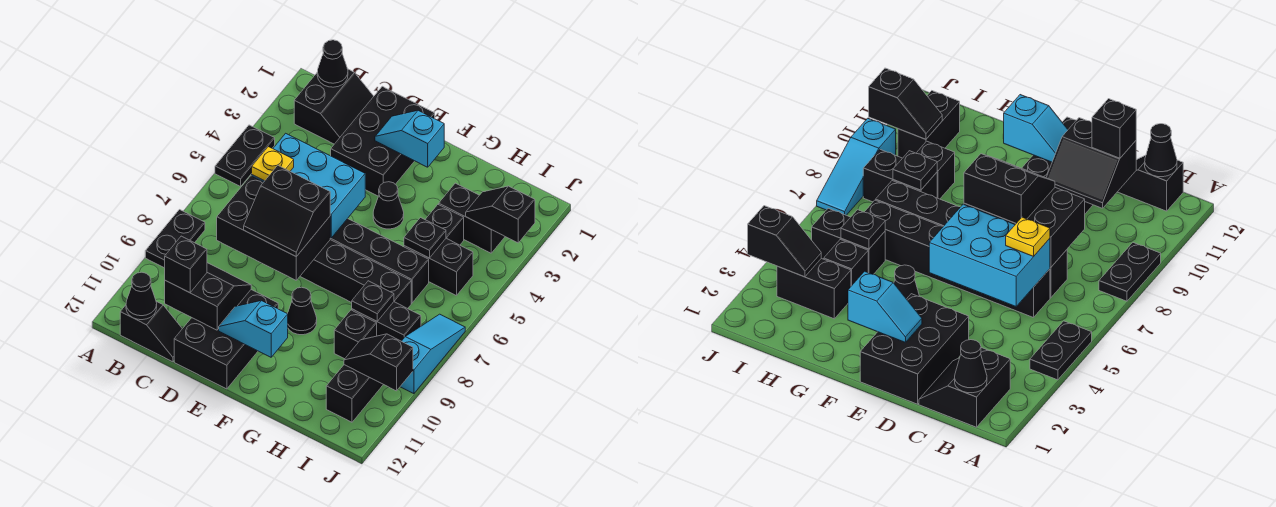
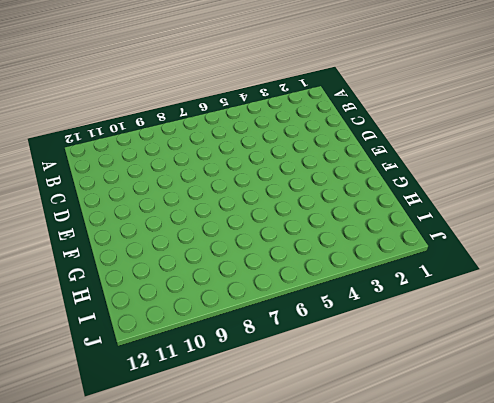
none -> black plate A4:A5 level 1
none -> black plate A8:A9 level 1
none -> black slope B1:C2 level 1 top B
none -> black slope B12:C12 level 1 top B

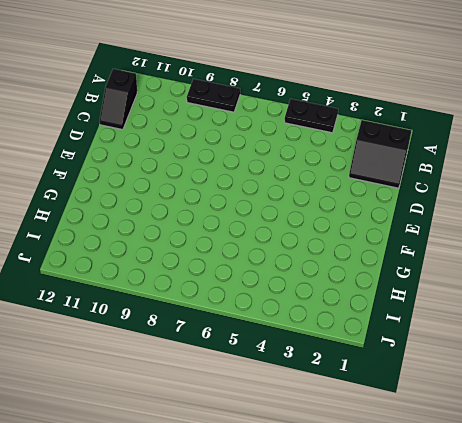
none -> black brick C6:H6 level 1
none -> black brick C7:H7 level 1
none -> black brick D1:E3 level 1
none -> black brick D10:E12 level 1

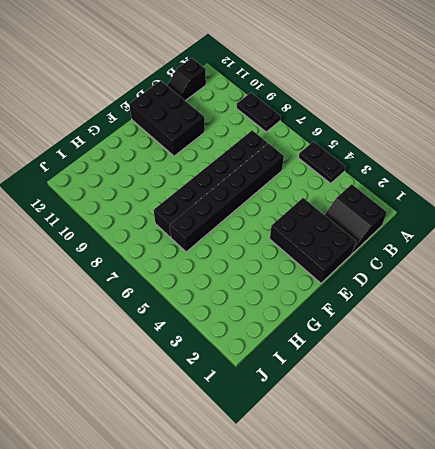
none -> black cone F4 level 1
none -> black cone F9 level 1
none -> black brick H3:I3 level 1
none -> black brick H4 level 1

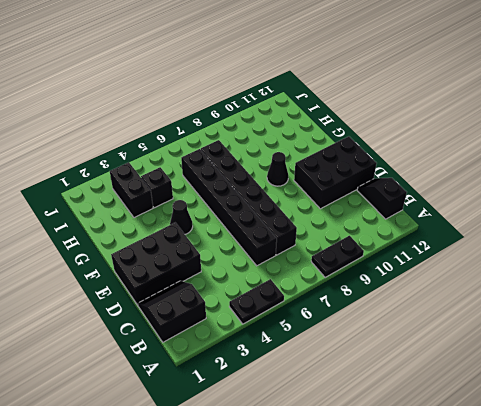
none -> black brick H5:I5 level 1
none -> black brick H8:I8 level 1
none -> black brick H9 level 1
none -> black brick I10:I11 level 1

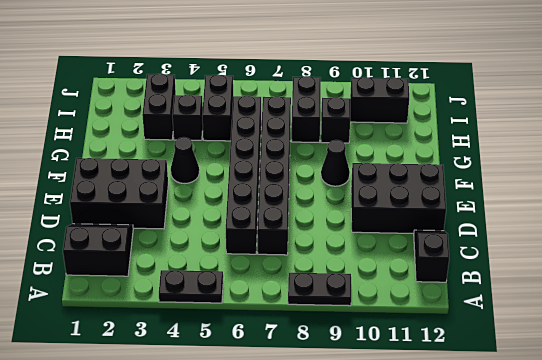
none -> cyan slope J7:J9 level 1 top 9
none -> black cone B1 level 2
none -> black cone B12 level 2
none -> cyan brick C5:E6 level 2

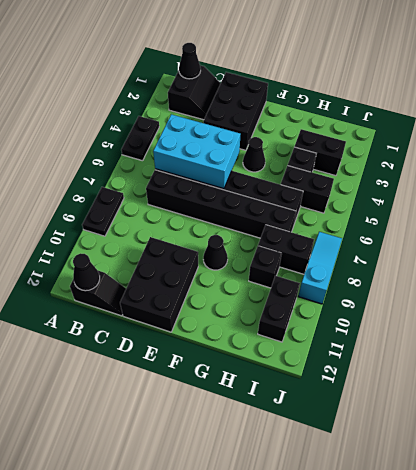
none -> black brick C7:E8 level 2
none -> black slope C10:D11 level 2 top 11
none -> cyan slope E2:F2 level 2 top F
none -> cyan slope E11:F11 level 2 top F

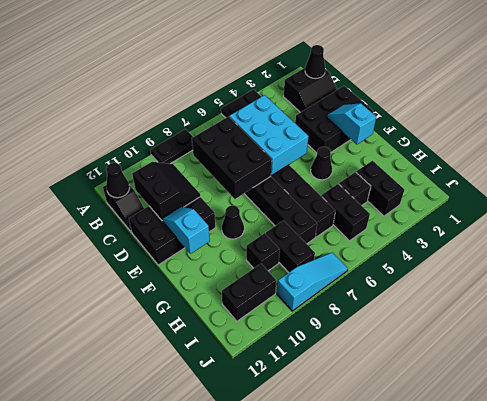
none -> black plate H5 level 2
none -> black plate H8 level 2
none -> black slope I3:J3 level 2 top J
none -> black slope I10:J10 level 2 top J

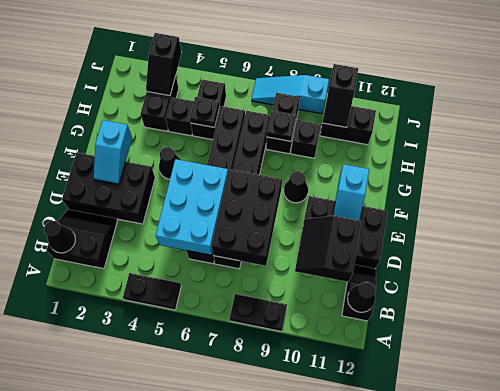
none -> yellow plate C6 level 3
none -> black brick C11 level 3
none -> black slope D7:E8 level 3 top 7

